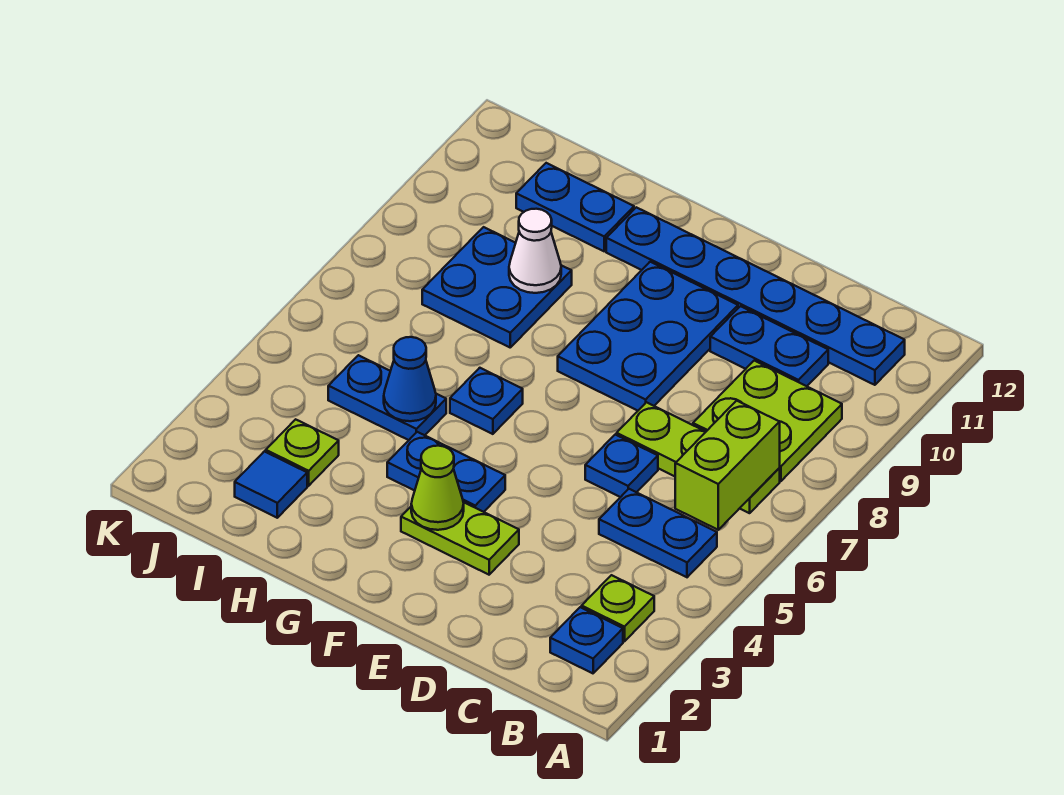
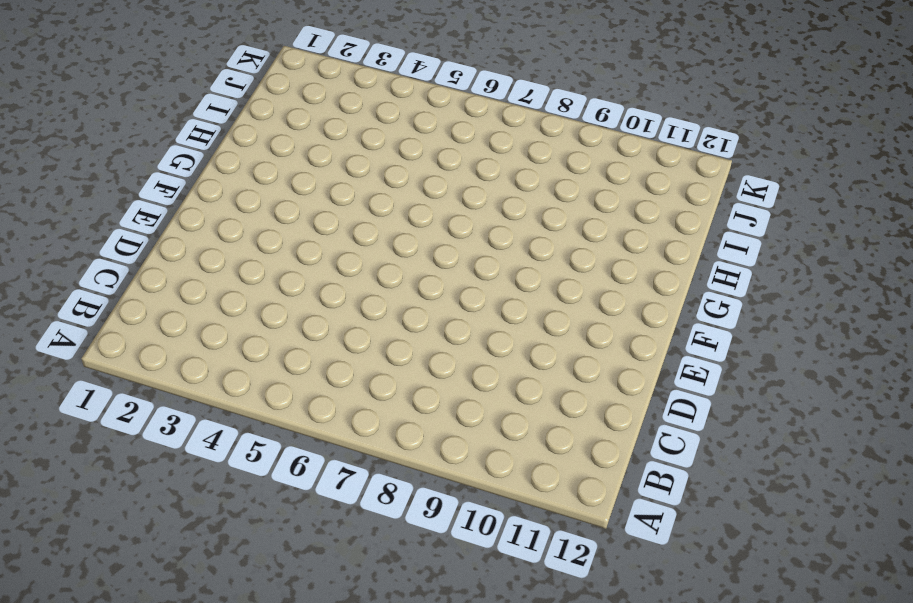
none -> blue plate B2 level 1
none -> lime plate B3 level 1
none -> blue plate B5:C5 level 1

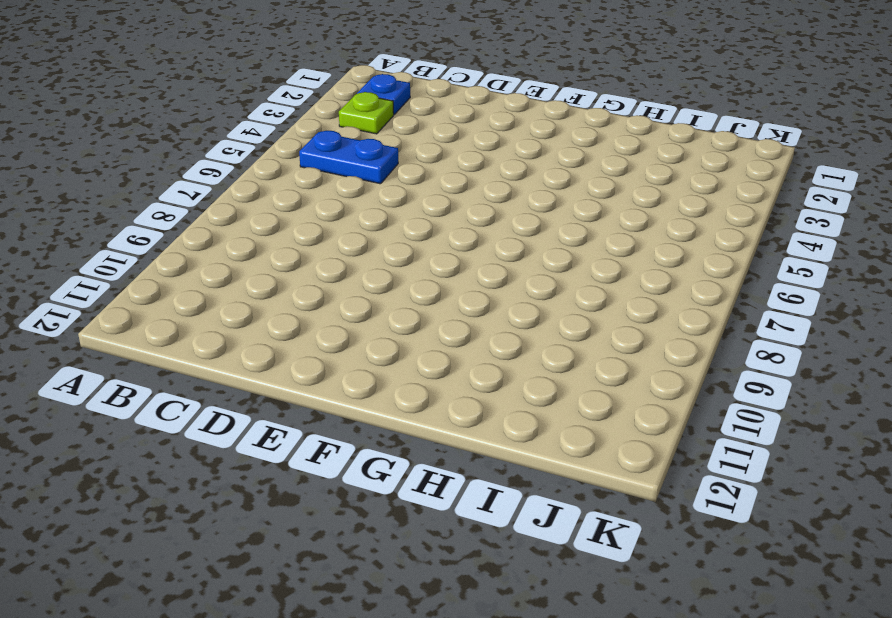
none -> lime plate B7:D7 level 1
none -> lime plate B8:C9 level 1
none -> blue plate B11:G11 level 1

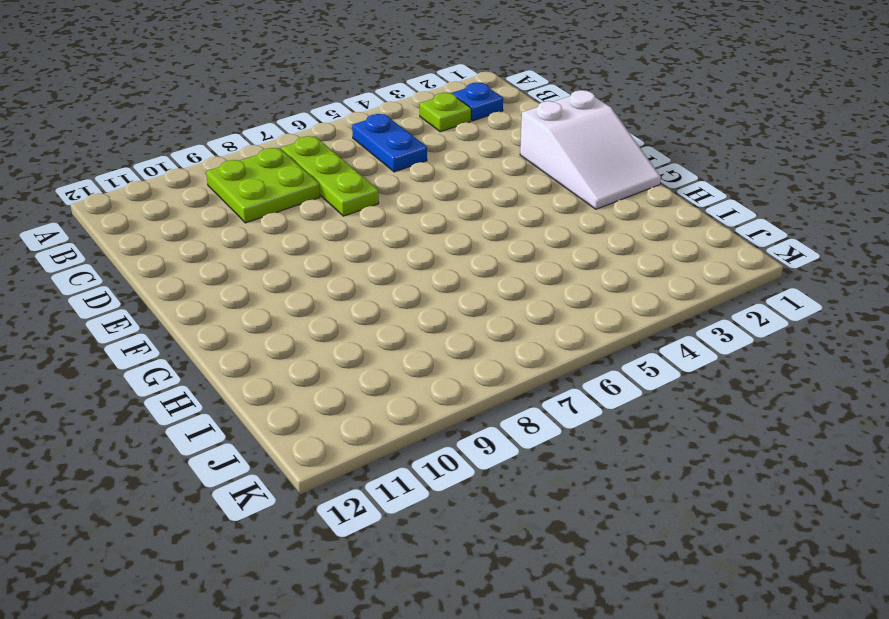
white slope E1:G2 level 1 top E -> none
none -> blue plate B11:G11 level 1
none -> blue plate C10:D10 level 1
none -> blue plate D6 level 1

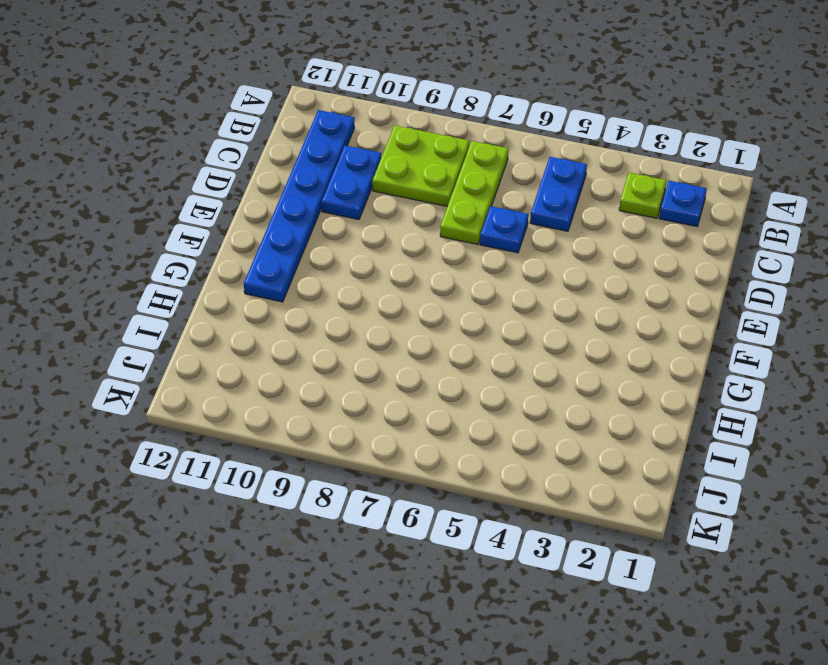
none -> lime plate E3:F3 level 1
none -> blue plate E8:F10 level 1
none -> blue plate F4:G4 level 1

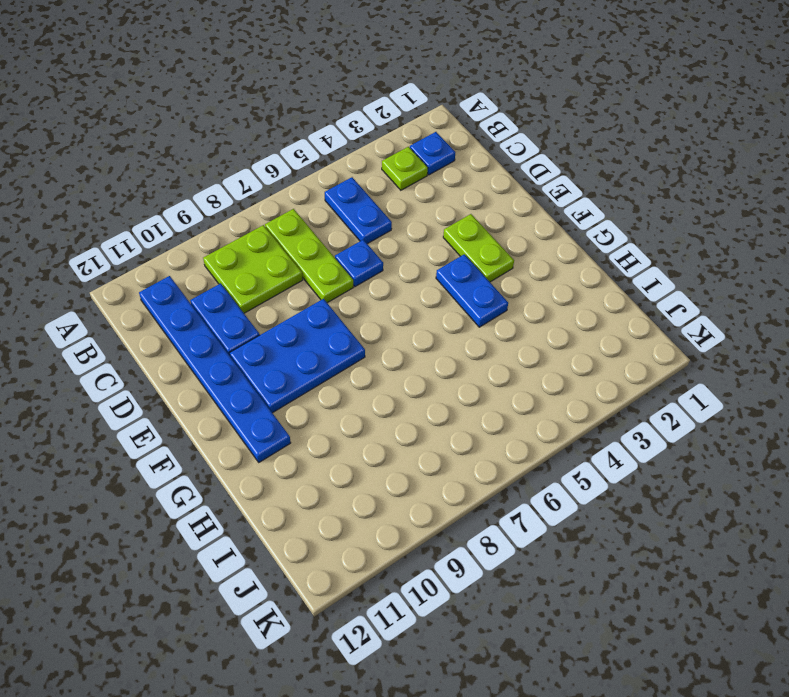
none -> blue plate G6 level 1
none -> blue plate H5:I5 level 1
none -> blue plate H8:I9 level 1

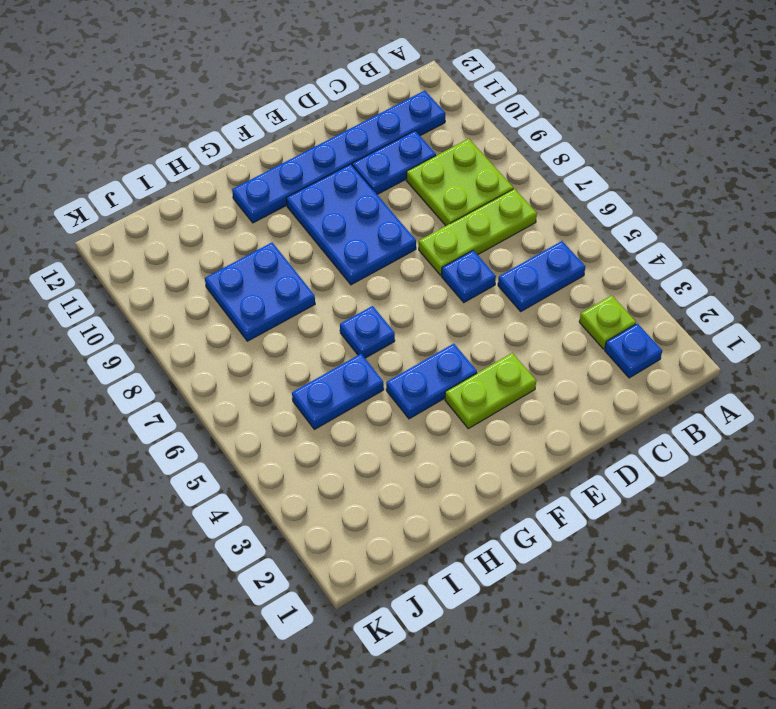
none -> blue plate H11:I11 level 1
none -> blue tile I2 level 1
none -> lime plate I3 level 1

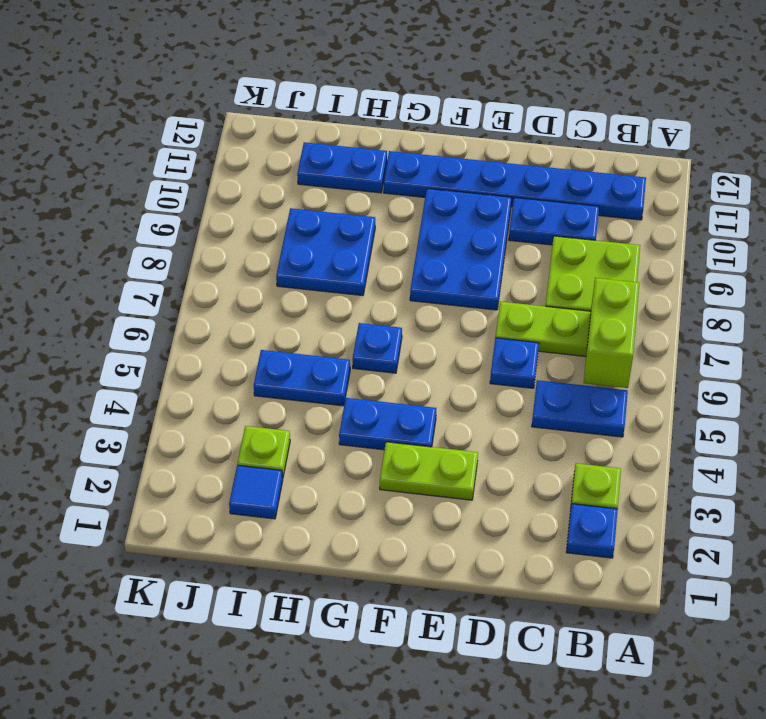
none -> lime cone F3 level 2
none -> blue cone H5 level 2
none -> white cone H9 level 2

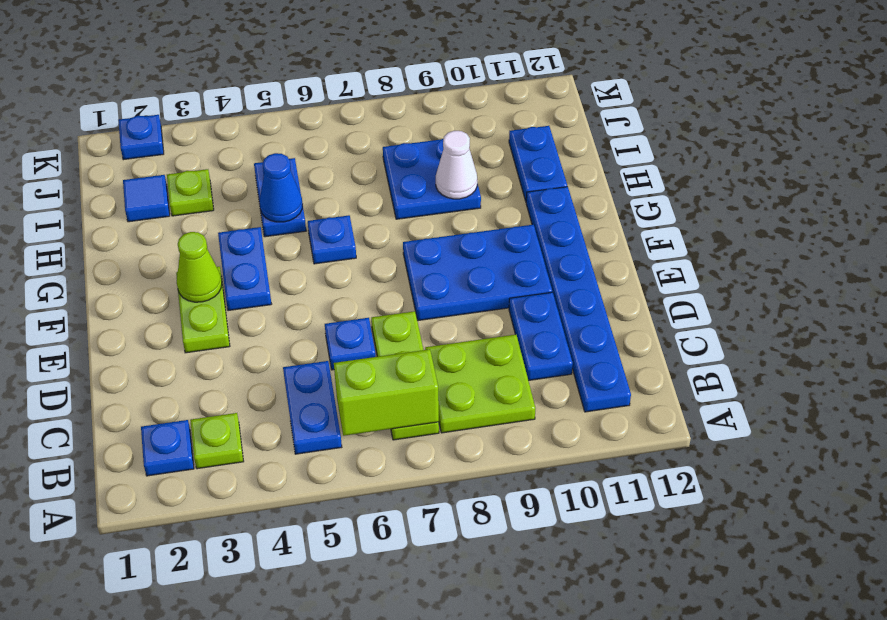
blue plate K2 level 1 -> none

